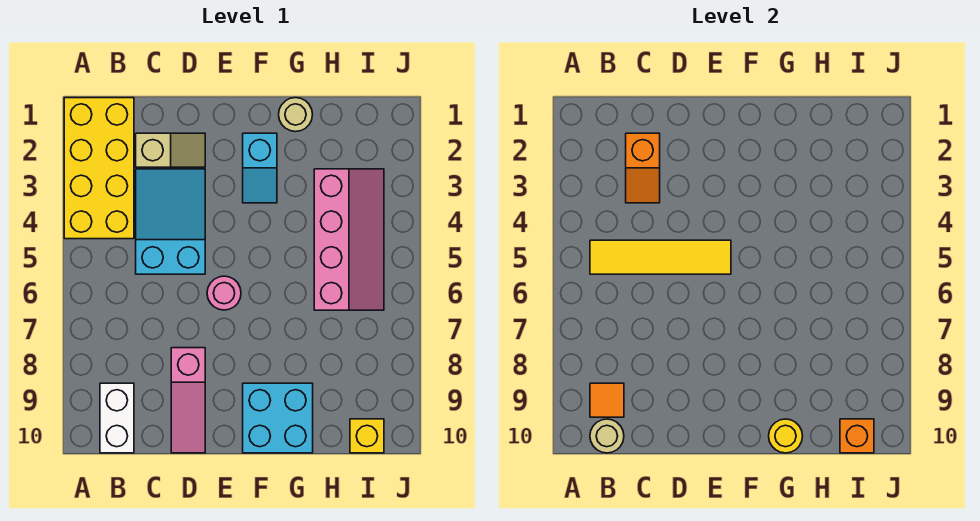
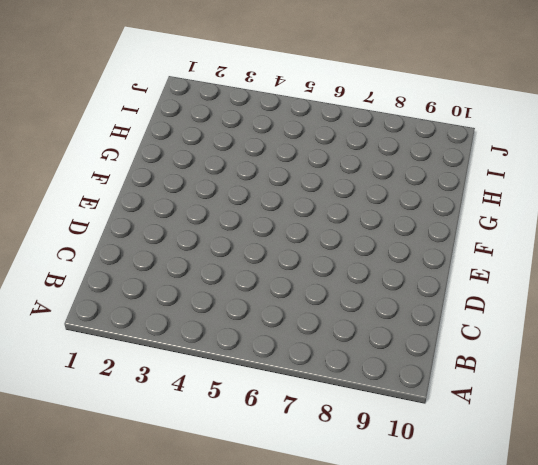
none -> yellow brick A1:B4 level 1
none -> white brick B9:B10 level 1
none -> tan slope C2:D2 level 1 top C

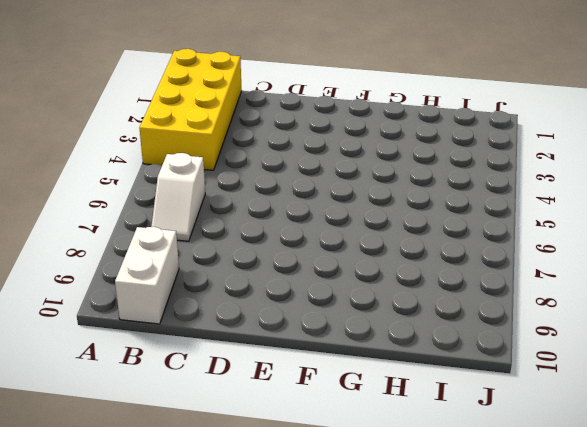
white slope B6:B7 level 1 top 6 -> none
none -> tan slope C2:D2 level 1 top C
none -> cyan slope C3:D5 level 1 top 5
none -> pink slope D8:D10 level 1 top 8

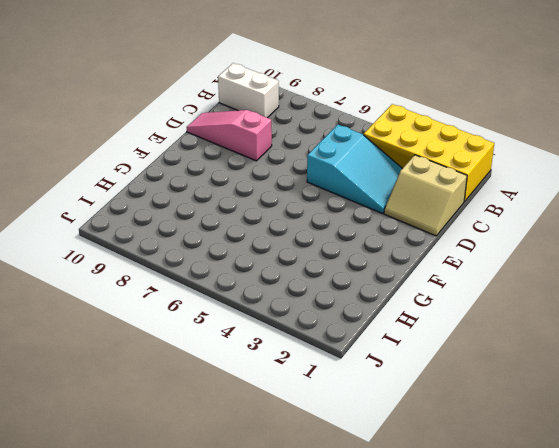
tan slope C1:D2 level 1 top C -> tan slope C2:D2 level 1 top C
none -> pink round brick E6 level 1
none -> cyan slope F2:F3 level 1 top 2
none -> cyan brick F9:G10 level 1

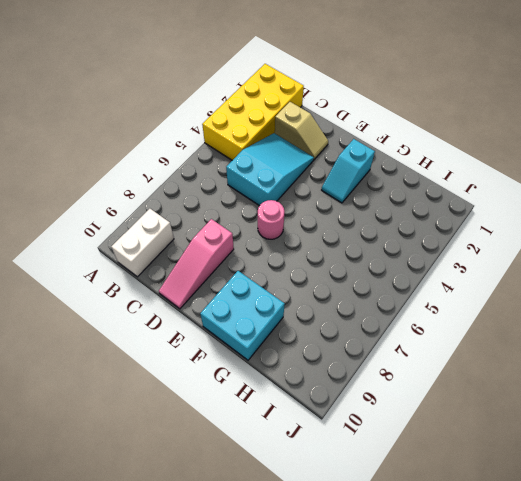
none -> tan round brick G1 level 1
none -> pink slope H3:I6 level 1 top H
none -> yellow brick I10 level 1

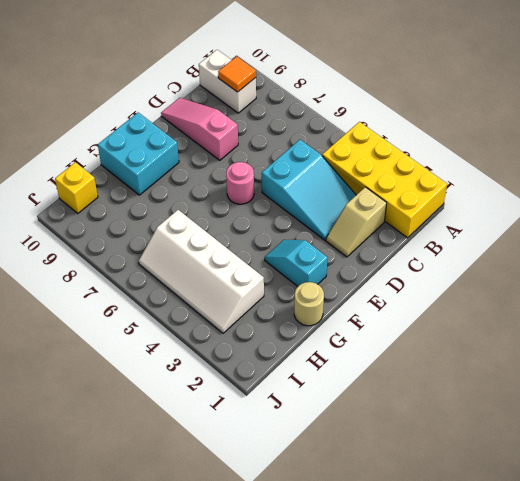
white slope H3:I6 level 1 top H -> pink slope H3:I6 level 1 top H
none -> yellow tile B5:E5 level 2
none -> tan round brick B10 level 2
none -> orange slope C2:C3 level 2 top 2

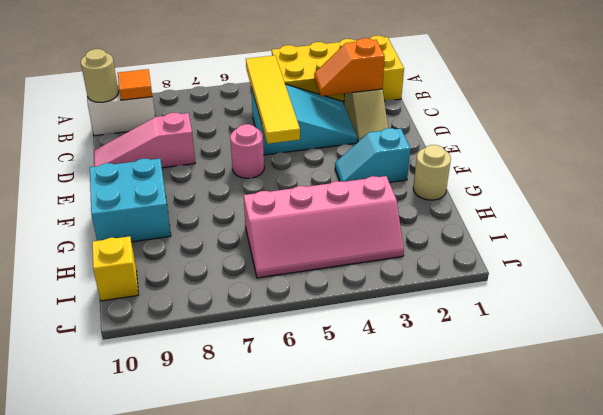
none -> yellow round brick G10 level 2
none -> orange brick I10 level 2

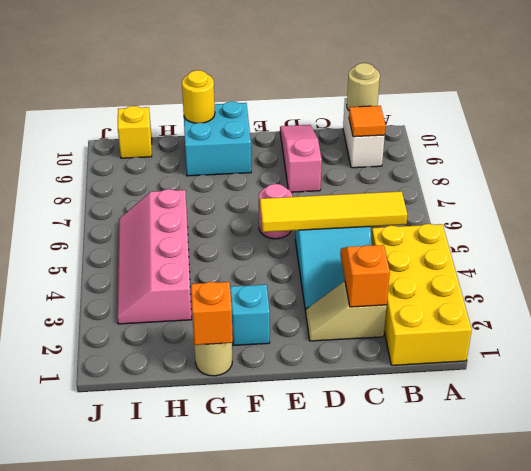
orange brick G1 level 2 -> orange brick I10 level 2

